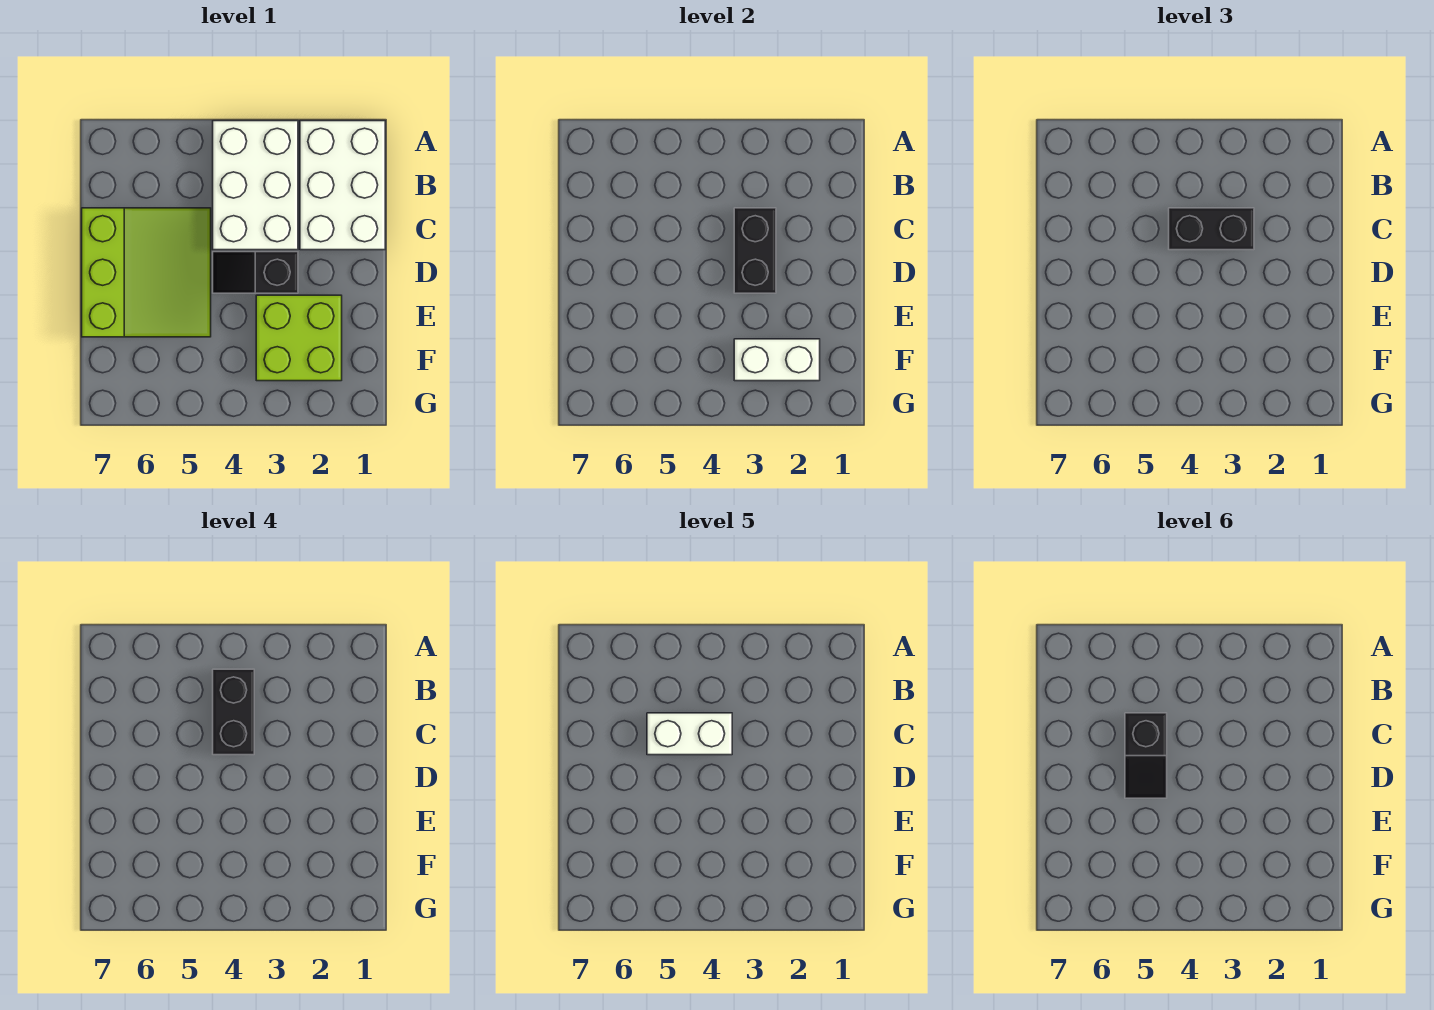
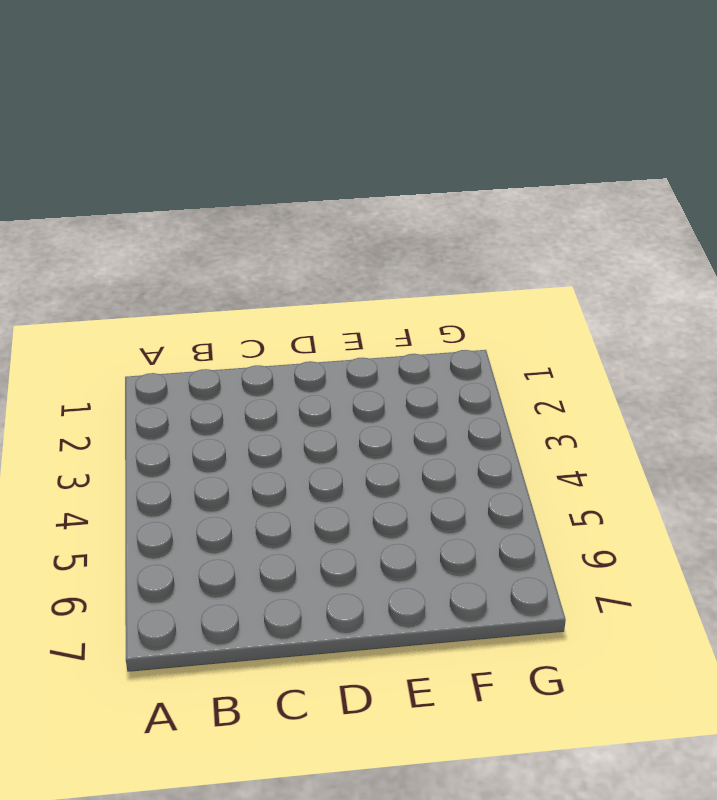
none -> white brick A1:C2 level 1
none -> white brick A3:C4 level 1

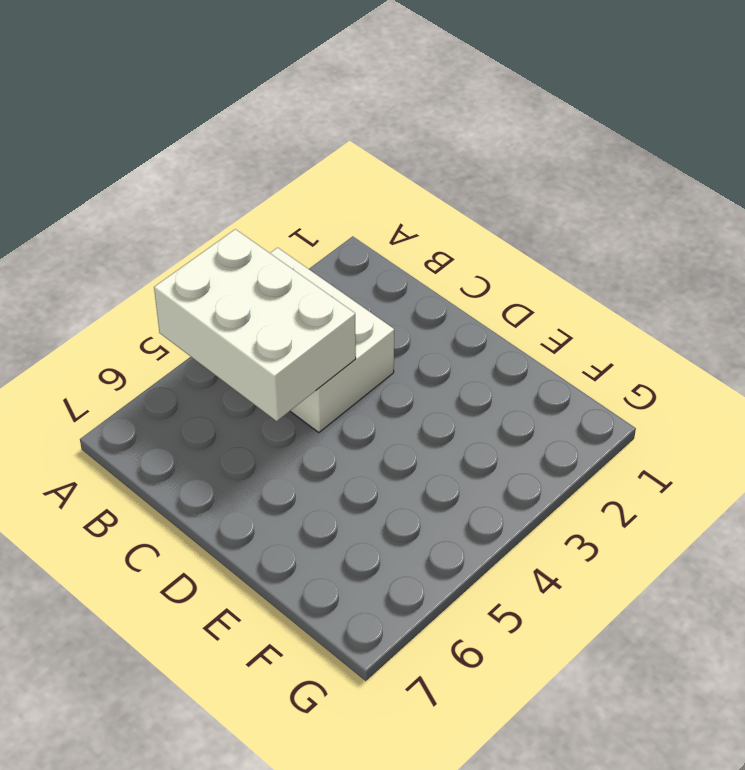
white brick A4:C5 level 2 -> white brick A1:C2 level 1
none -> lime slope C5:E7 level 1 top 7
none -> black slope D3:D4 level 1 top 3

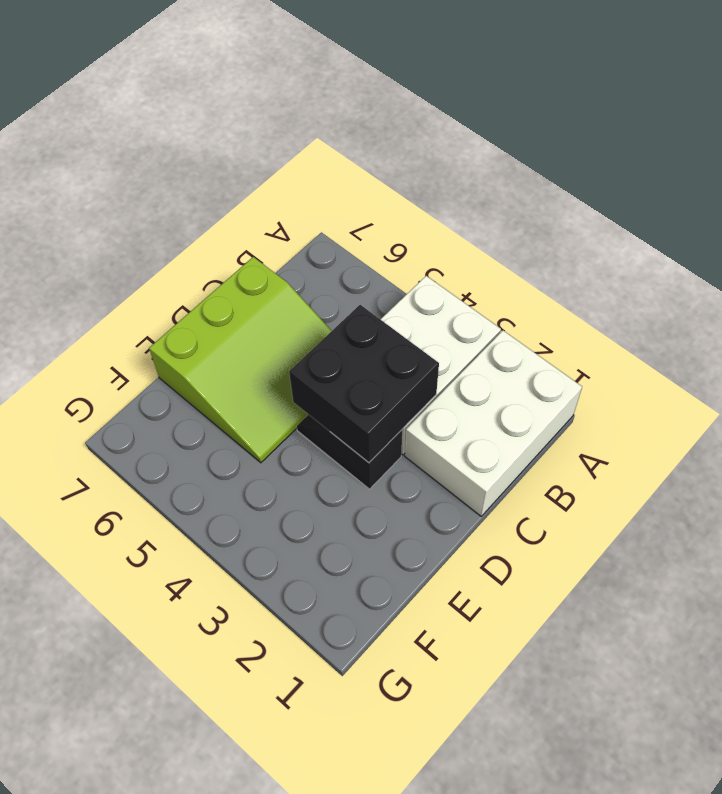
black brick C3:D4 level 2 -> black brick C3:D3 level 2
none -> lime brick E2:F3 level 1
none -> white brick F2:F3 level 2

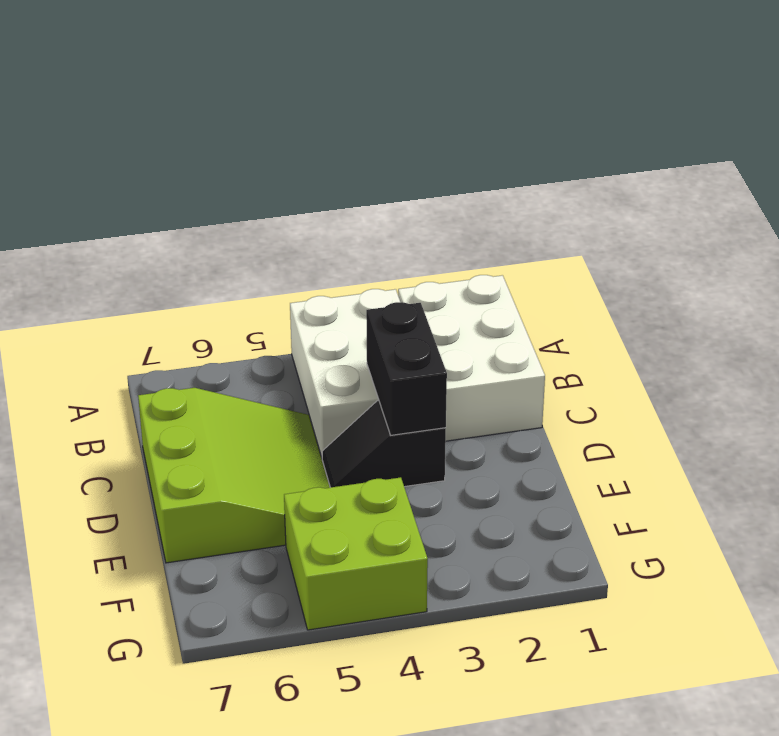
lime brick F4:G5 level 1 -> lime brick E2:F3 level 1
none -> white brick F2:F3 level 2
none -> black brick C3:C4 level 3

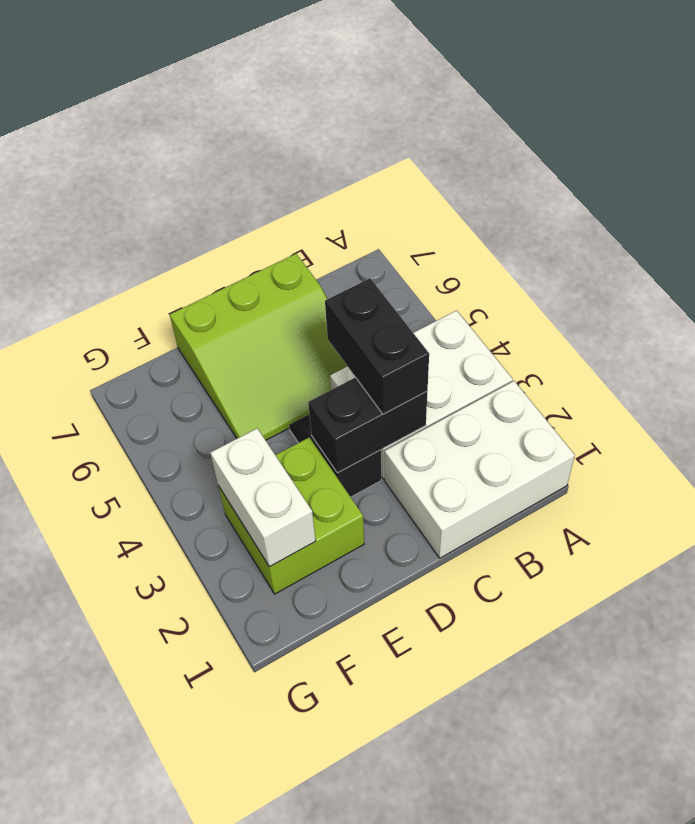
none -> black brick B4:C4 level 4
none -> white brick C4:C5 level 5

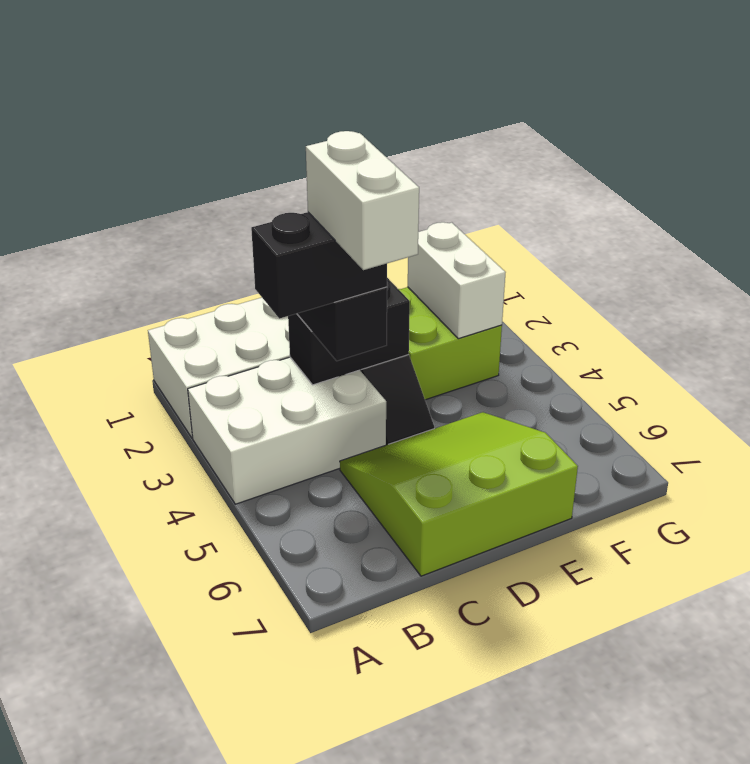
none -> black slope C5:D5 level 6 top C

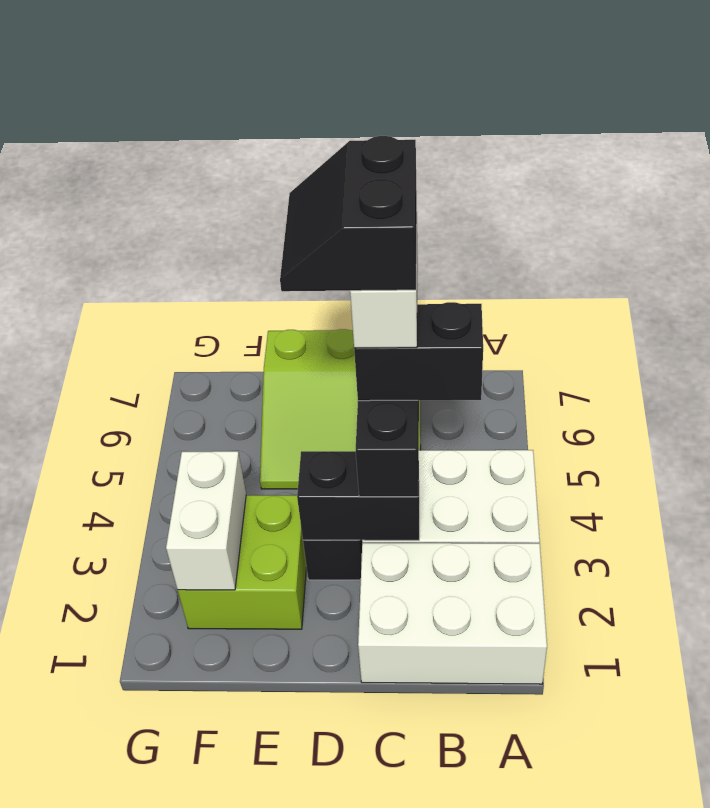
black slope C4:D5 level 6 top C -> black slope C5:D5 level 6 top C

